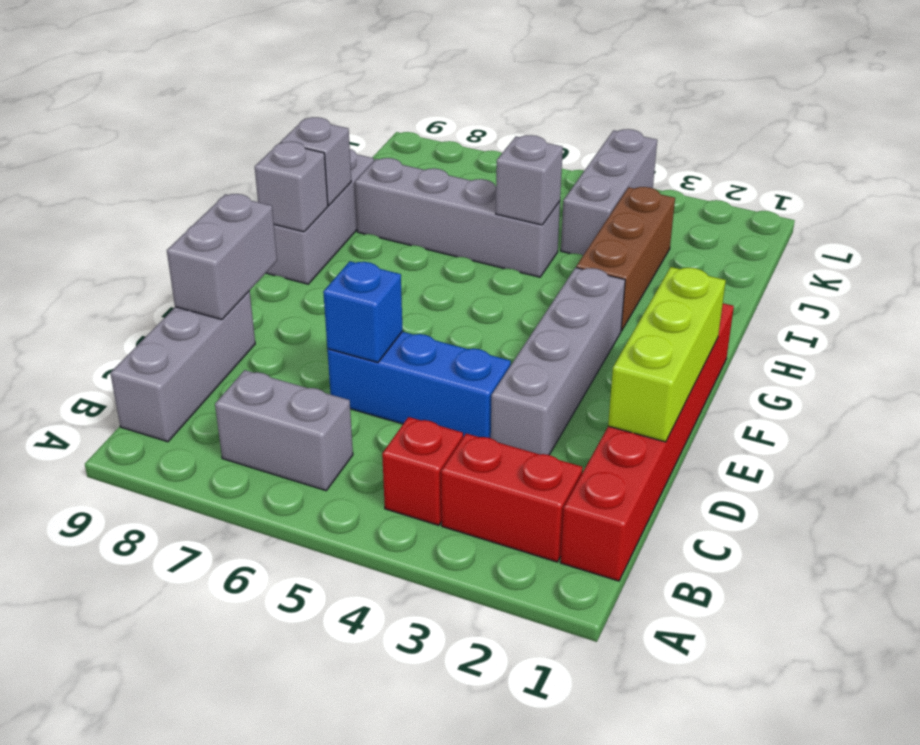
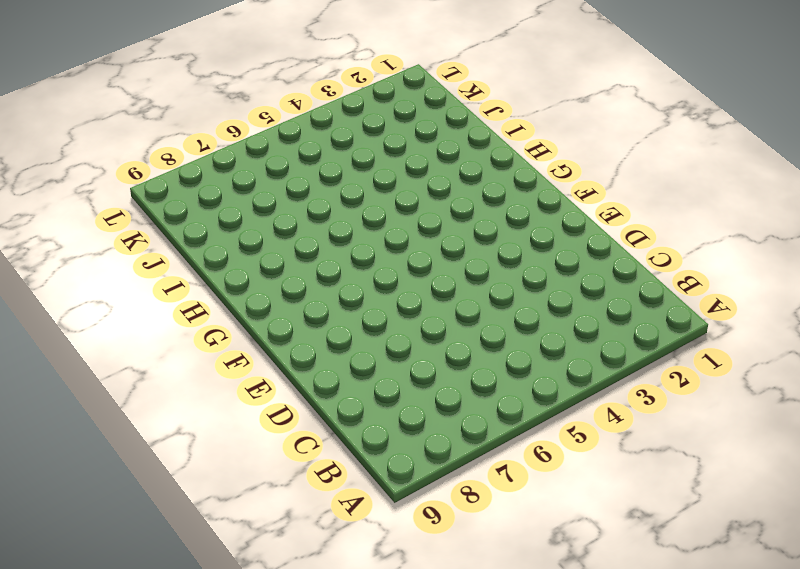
none -> red brick B1:G1 level 1
none -> red brick B2:B3 level 1
none -> red brick B4 level 1

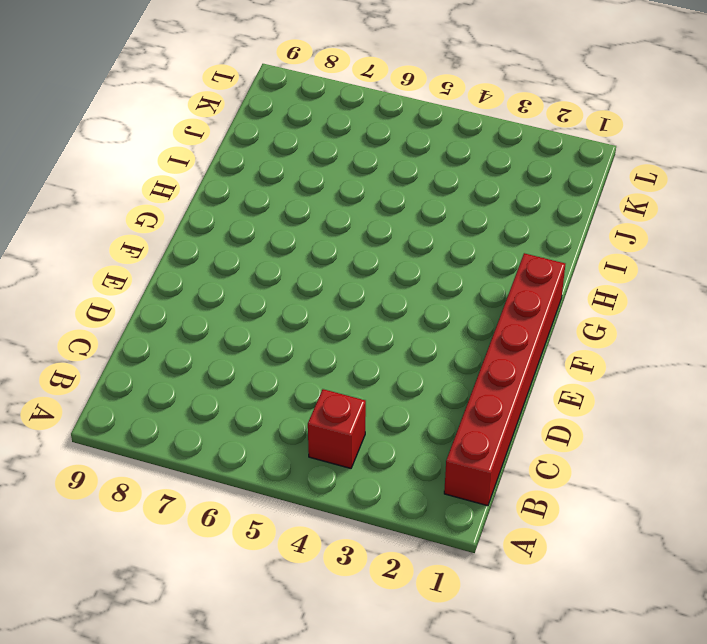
none -> red brick B2:B3 level 1
none -> grey brick B6:B7 level 1
none -> grey brick B9:D9 level 1

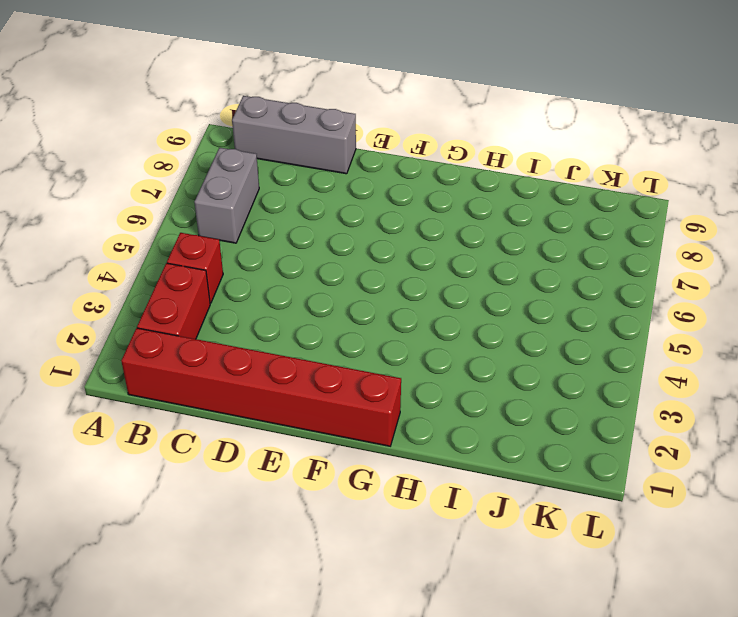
none -> grey brick D3:G3 level 1
none -> blue brick D4:D6 level 1
none -> grey brick G9:I9 level 1

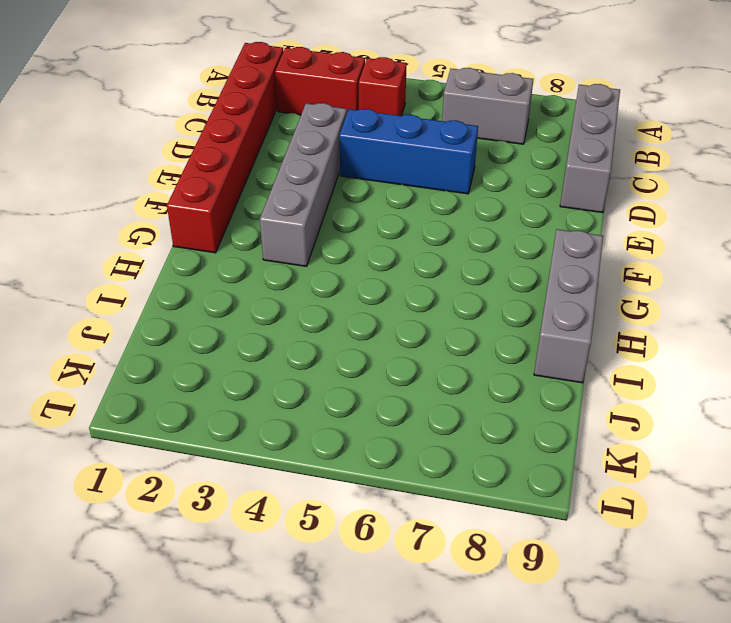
none -> brown brick H3:J3 level 1
none -> grey brick I5:I8 level 1
none -> grey brick J4:L4 level 1

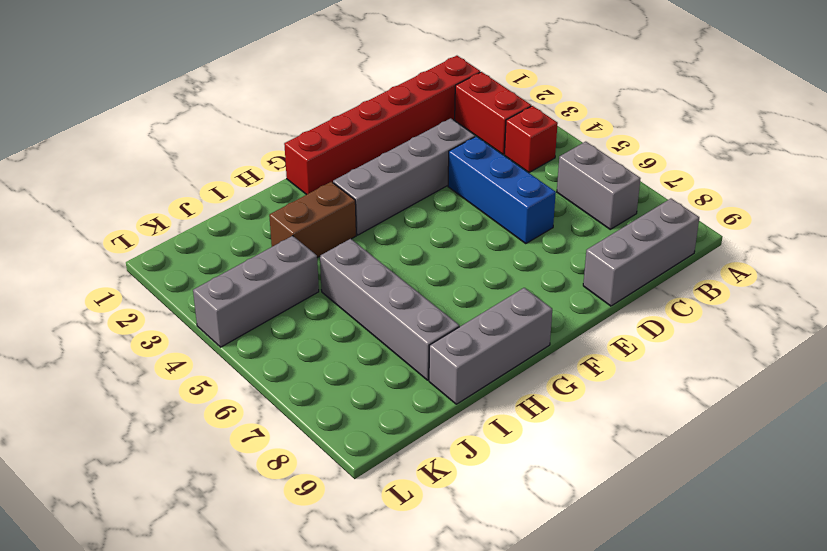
brown brick H3:I3 level 1 -> brown brick H3:J3 level 1
none -> lime brick D1:F1 level 2
none -> blue brick D6 level 2
none -> grey brick D9:E9 level 2

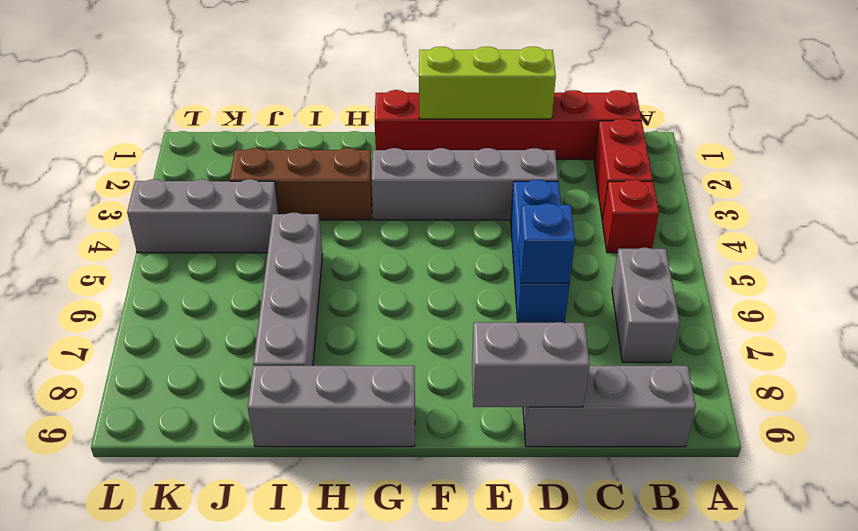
none -> grey brick G9 level 2
none -> grey brick H9 level 2
none -> grey brick I5 level 2

